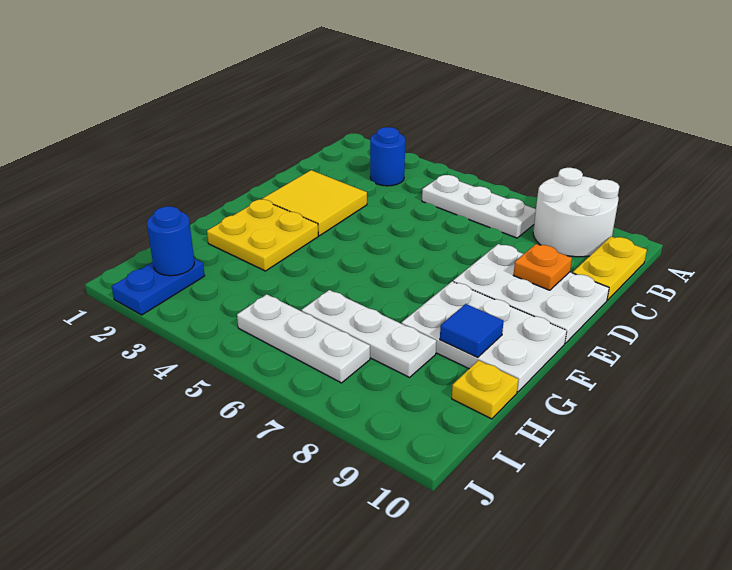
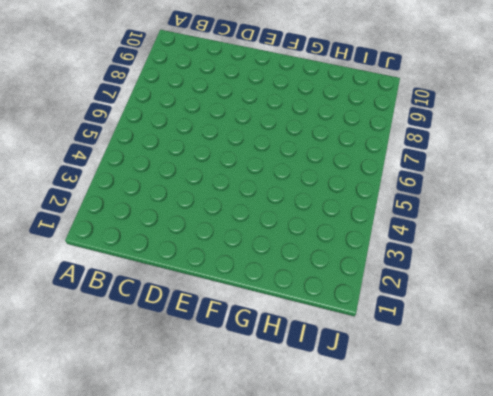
none -> white round brick A8:B9 level 1
none -> blue round brick B3 level 1
none -> white plate B5:B7 level 1

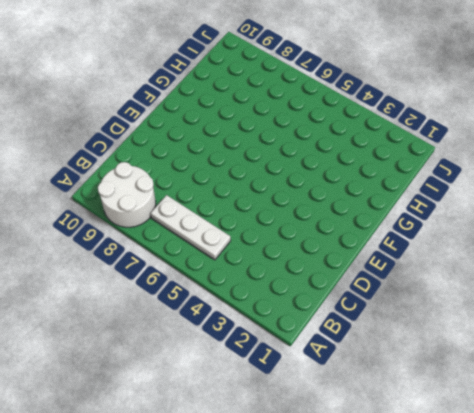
none -> blue round brick B3 level 1
none -> yellow plate B10:C10 level 1
none -> yellow tile D2:E3 level 1

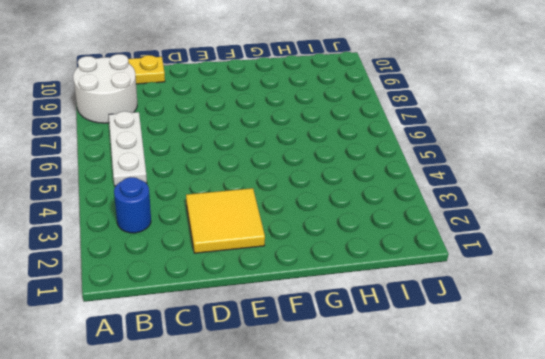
none -> white plate D8:E10 level 1
none -> yellow plate F2:G3 level 1
none -> white plate F8:G10 level 1

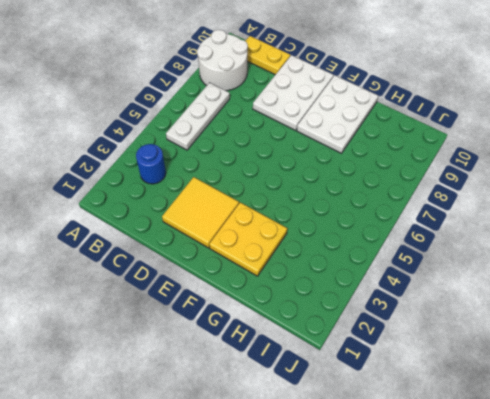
none -> white plate H6:H8 level 1
none -> yellow plate H10 level 1
none -> blue plate I2:J2 level 1

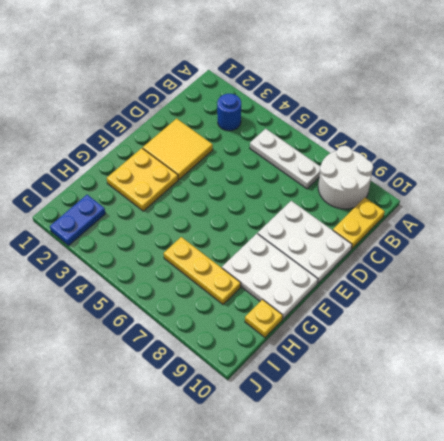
yellow plate H6:H8 level 1 -> white plate H6:H8 level 1
none -> white plate I5:I7 level 1
none -> orange plate D9 level 2
none -> blue tile G9 level 2

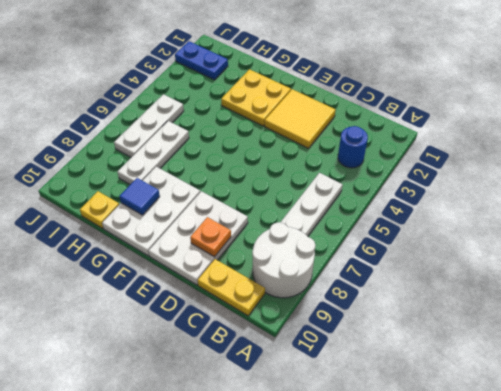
none -> blue round brick I2 level 2

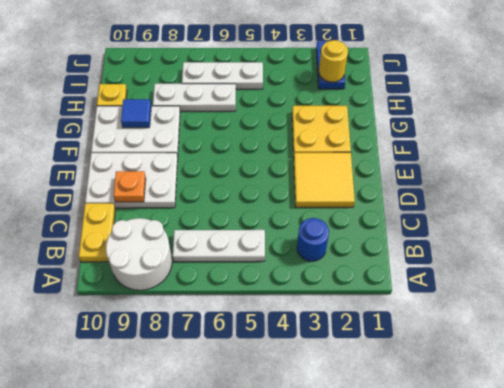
yellow round brick I2 level 2 -> blue round brick I2 level 2

